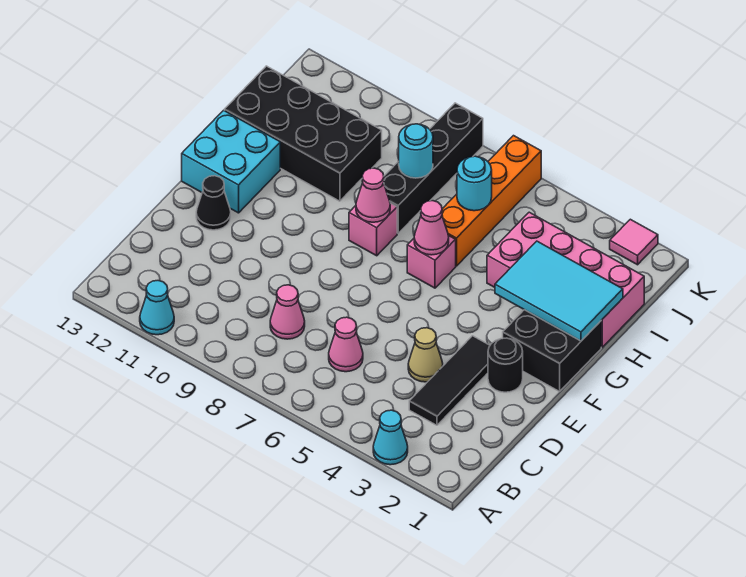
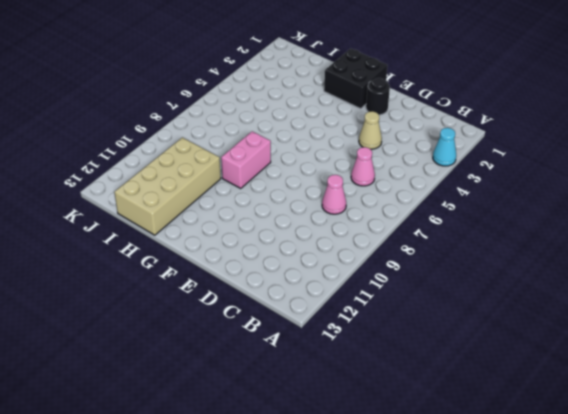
pink brick G8:G9 level 1 -> pink brick G8 level 1
tan brick H10:I13 level 1 -> black brick H10:I13 level 1
none -> cyan cone A11 level 1
none -> black tile C3:E3 level 1
none -> black cone E12 level 1

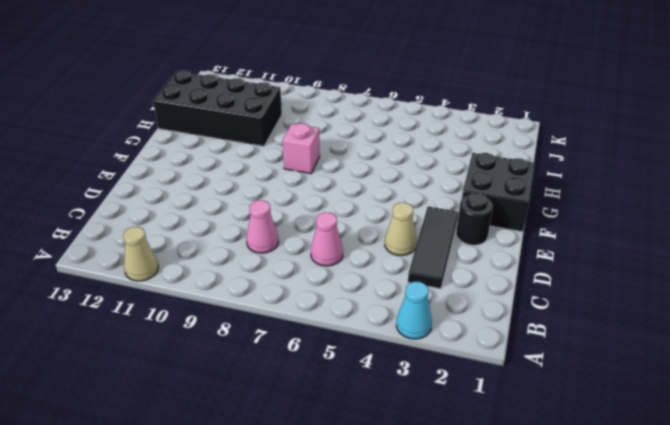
tan cone A11 level 1 -> cyan cone A11 level 1
none -> black cone E12 level 1
none -> cyan brick F12:G13 level 1
none -> pink brick G6 level 1

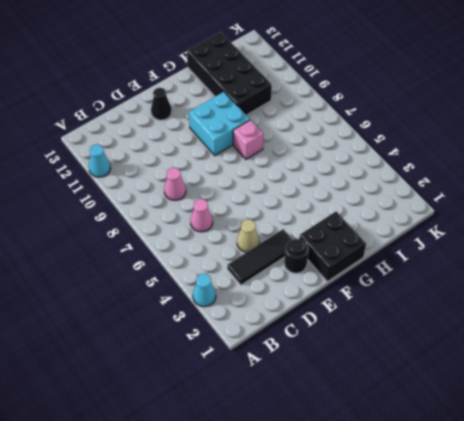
cyan brick F9:G10 level 1 -> cyan brick F12:G13 level 1
none -> pink brick G6 level 1
none -> pink brick H1:I4 level 1
none -> orange brick H6:K6 level 1

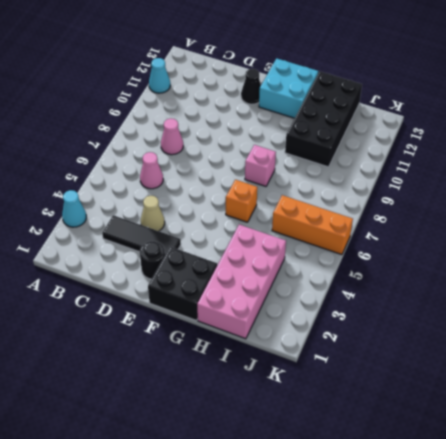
orange brick G6 level 1 -> pink brick G6 level 1
orange brick I6:K6 level 1 -> orange brick H6:K6 level 1
none -> black brick H8:K8 level 1
none -> pink tile K2 level 1
none -> cyan tile G1:H3 level 2

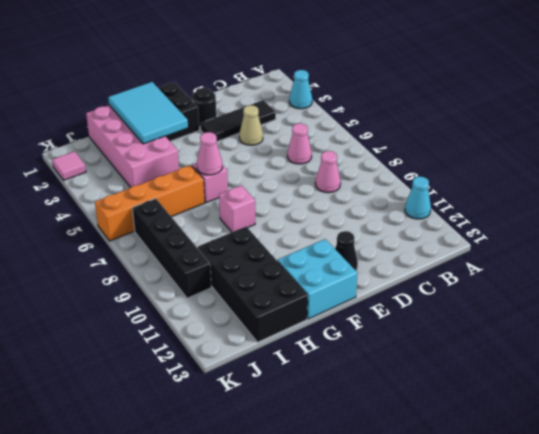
black brick J7:J10 level 1 -> black brick H8:K8 level 1
none -> pink cone G8 level 2
none -> cyan round brick I6 level 2
none -> cyan round brick I8 level 2

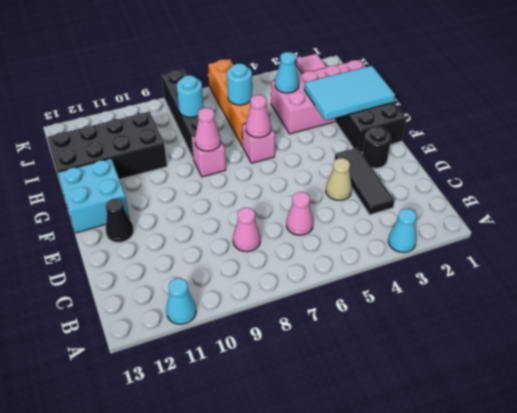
cyan cone I4 level 2 -> none

